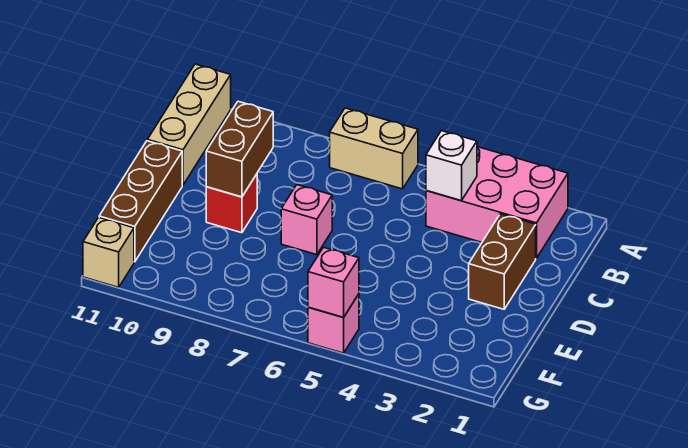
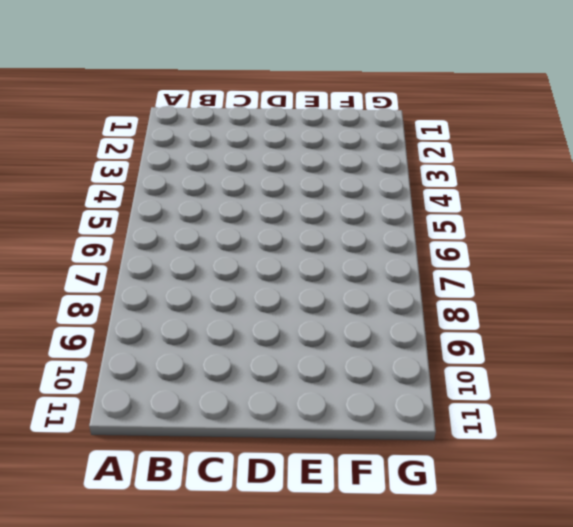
none -> pink brick A2:B4 level 1
none -> tan brick A6:A7 level 1
none -> tan brick A11:C11 level 1

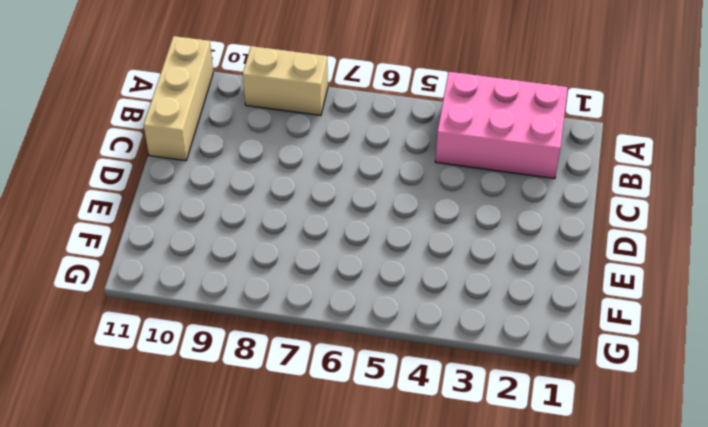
tan brick A8:A9 level 1 -> tan brick A6:A7 level 1
none -> brown brick C2:D2 level 1
none -> pink brick D7 level 1
none -> red brick D9 level 1

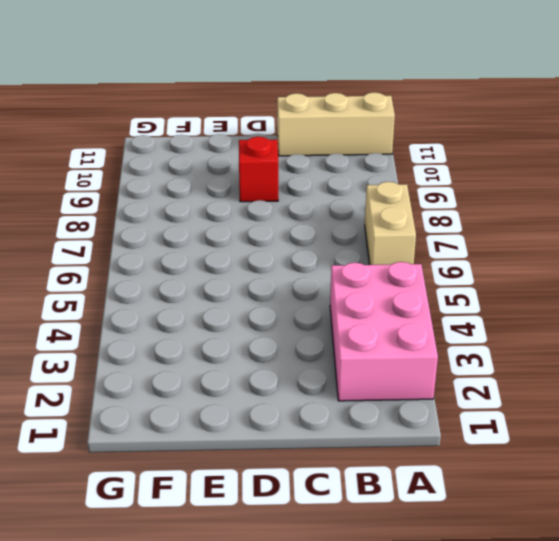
none -> brown brick C2:D2 level 1
none -> pink brick D7 level 1
none -> brown brick D11:F11 level 1

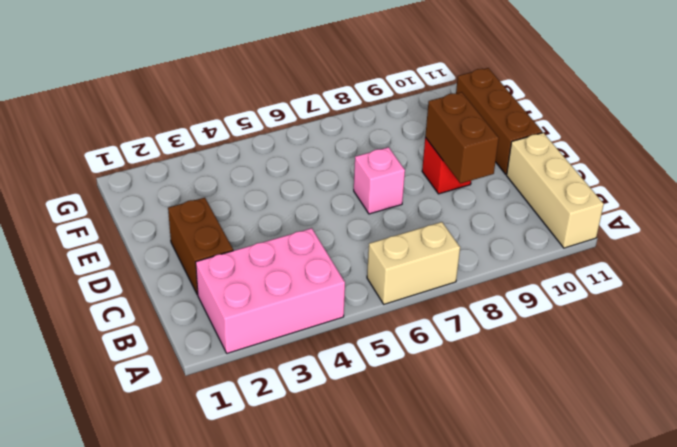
none -> pink brick G5 level 1
none -> tan brick G11 level 1
none -> white brick B4 level 2

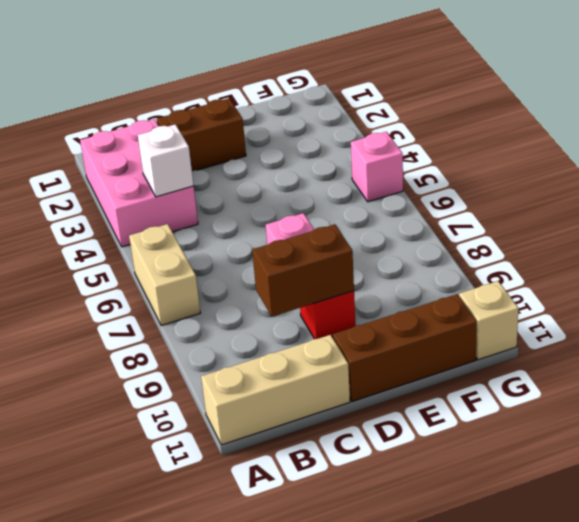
none -> pink brick G5 level 2

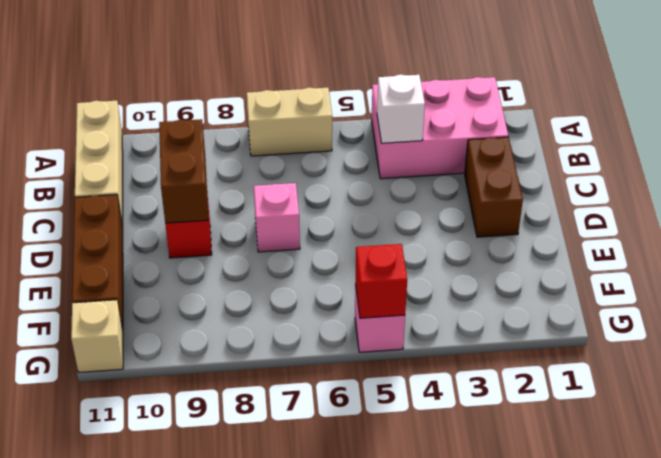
red brick G5 level 2 -> pink brick G5 level 2

